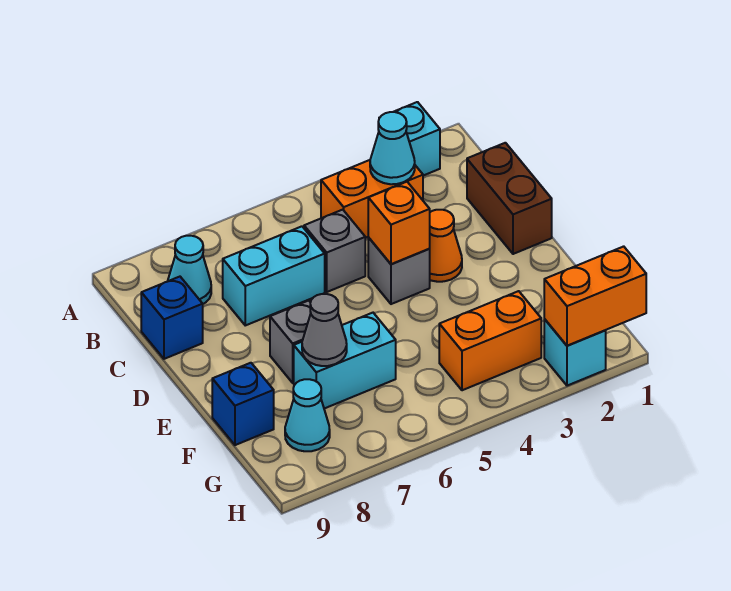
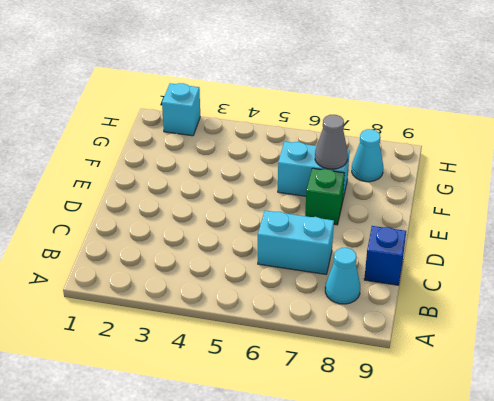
green brick E7 level 1 -> grey brick E7 level 1
none -> cyan brick A2 level 1
none -> orange brick B3:B4 level 1
none -> brown brick C1:D1 level 1

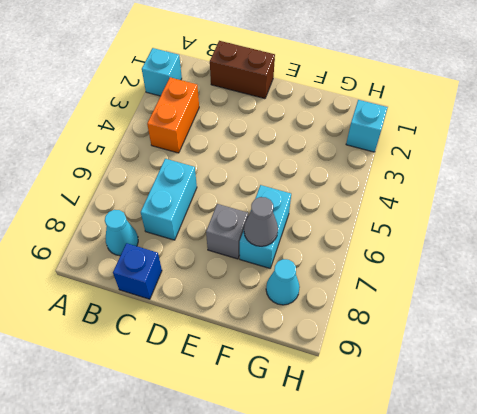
none -> grey brick C5 level 1
none -> orange cone D3 level 1
none -> grey brick D4 level 1

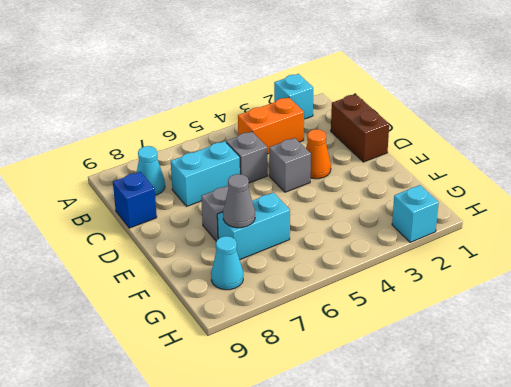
none -> blue brick F9 level 1
none -> orange brick G3:G4 level 1
none -> cyan cone B3 level 2

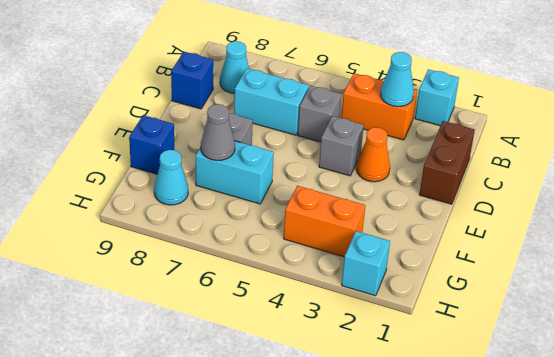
none -> orange brick D4 level 2
none -> orange brick H1:H2 level 2

